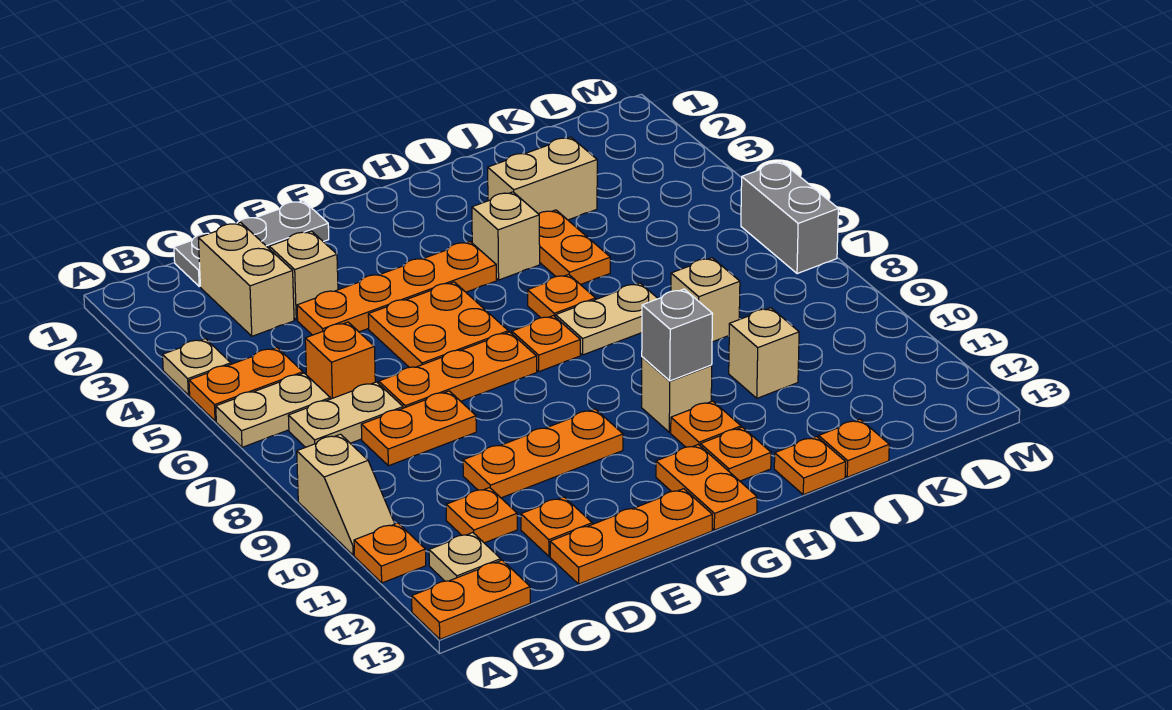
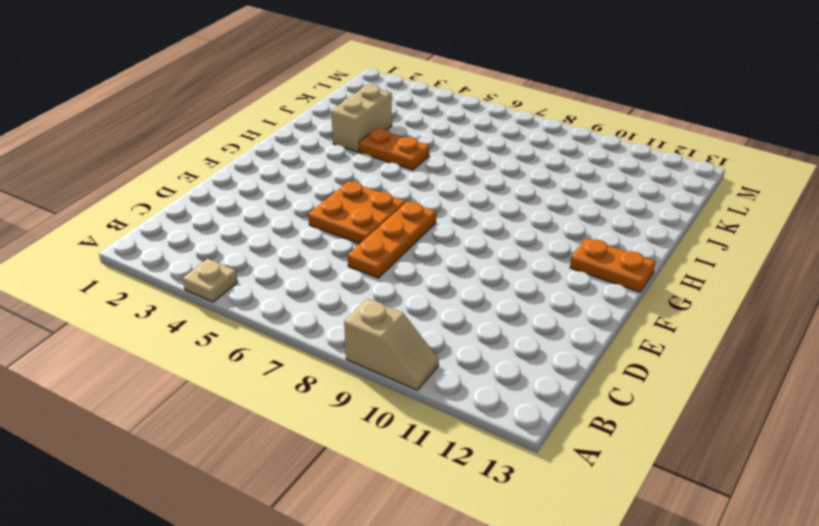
none -> orange plate A5:B5 level 1
none -> tan plate A6:B6 level 1
none -> orange plate A11 level 1
none -> orange plate A13:B13 level 1

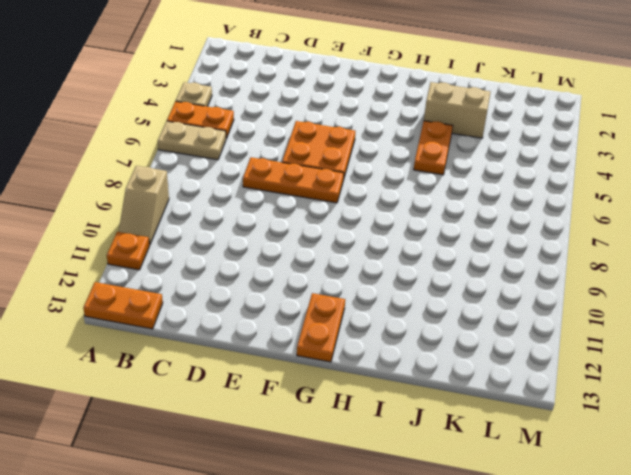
none -> tan plate B7:C7 level 1
none -> tan plate B12 level 1
none -> grey plate C1:E1 level 1
none -> tan brick C2:C3 level 1

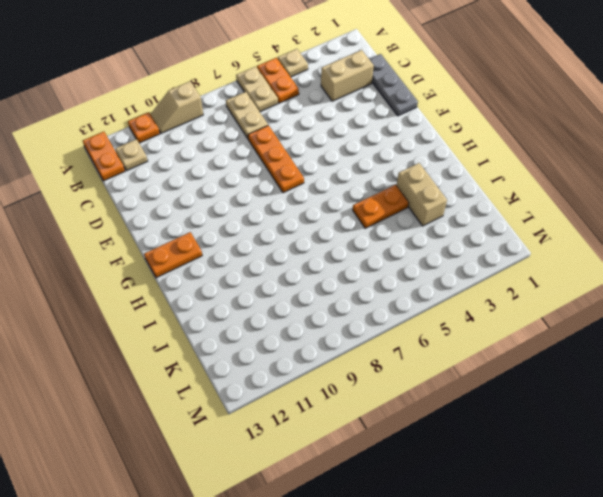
none -> orange brick C6 level 1
none -> orange plate C8:D8 level 1
none -> orange plate C11 level 1
none -> tan brick D3 level 1

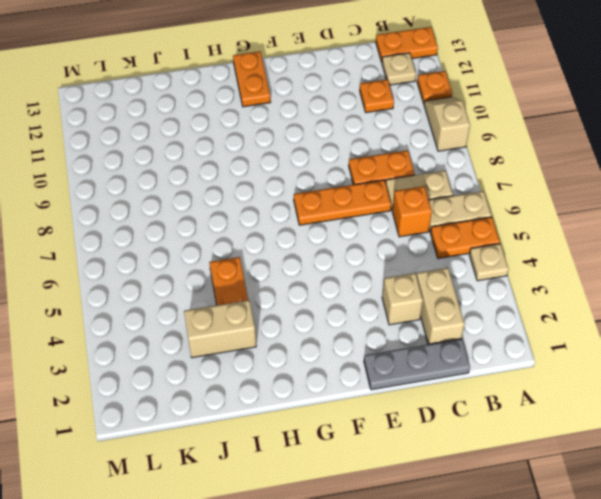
none -> orange plate D4:G4 level 1
none -> orange plate D10:F10 level 1
none -> orange plate D12 level 1
none -> orange plate D13:F13 level 1

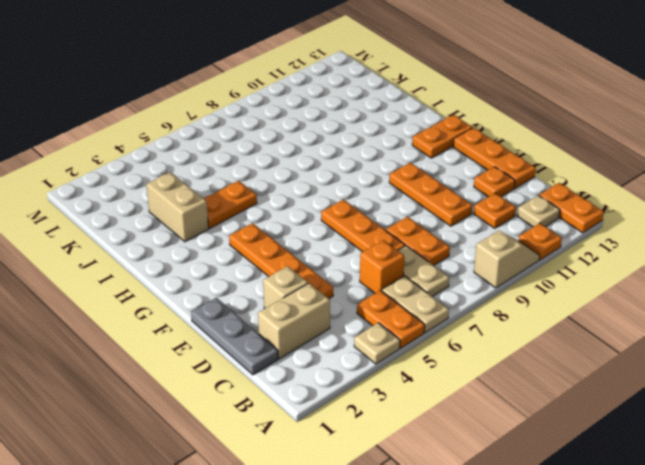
none -> orange plate E5:F6 level 1
none -> orange plate G7 level 1
none -> tan brick H4 level 1
none -> orange plate H6 level 1

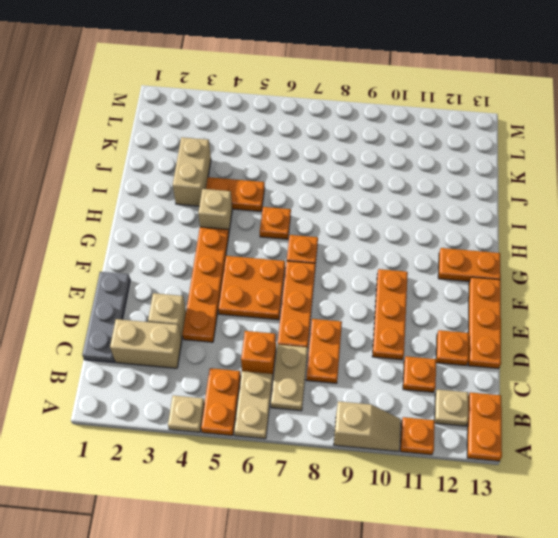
none -> tan plate H7:I7 level 1
none -> tan brick H10 level 1
none -> orange plate H11 level 1
none -> orange plate H12 level 1

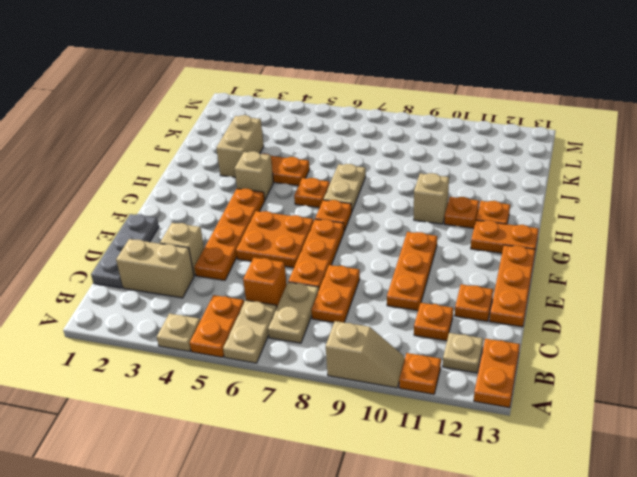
none -> orange plate I13 level 1
none -> tan brick J8 level 1
none -> tan brick J10 level 1
none -> orange plate J13 level 1

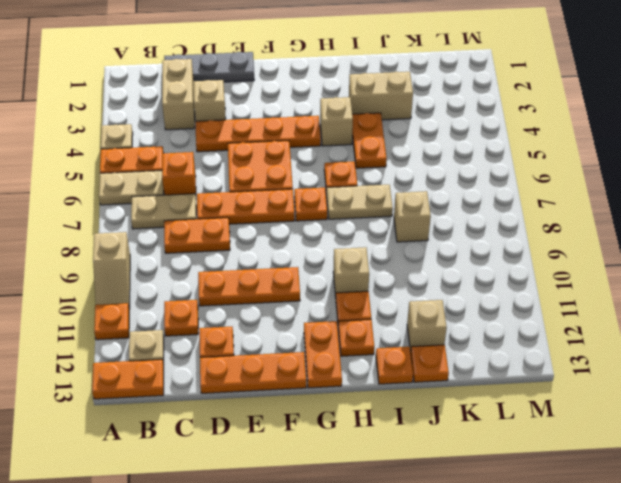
tan brick J12 level 1 -> tan brick J10 level 1
none -> grey brick M6:M7 level 1
none -> grey brick H10 level 2

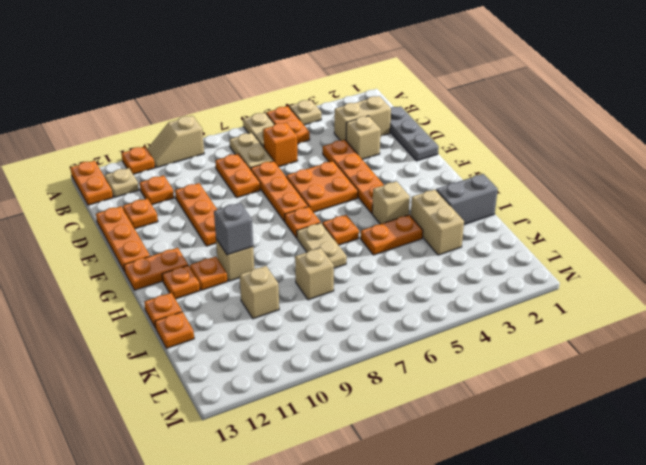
grey brick I1:I2 level 1 -> grey brick M6:M7 level 1

